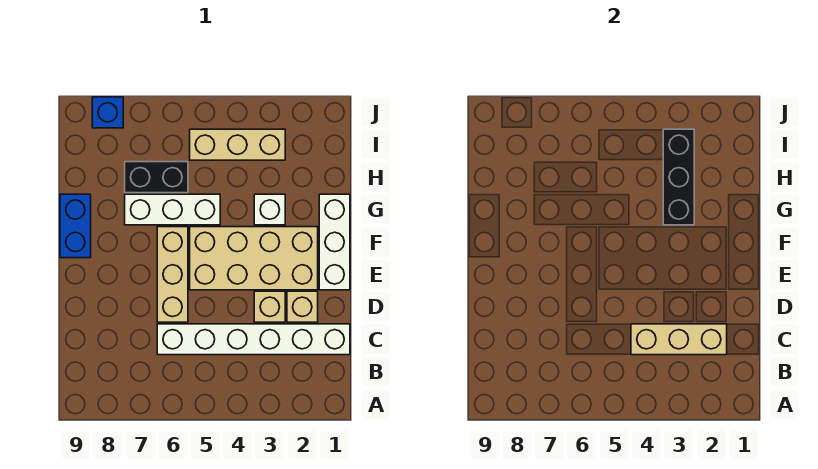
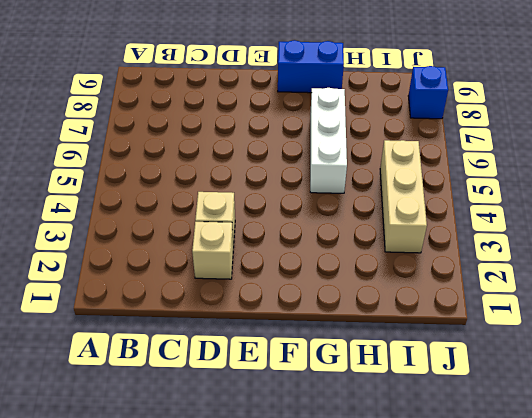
none -> white brick C1:C6 level 1
none -> tan brick D6:F6 level 1
none -> white brick E1:G1 level 1

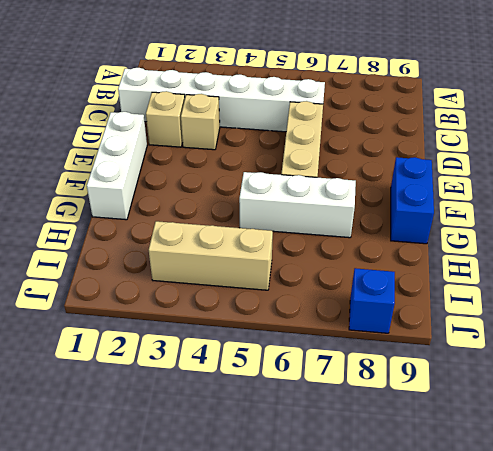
none -> tan brick E2:F5 level 1
none -> white brick G3 level 1
none -> black brick H6:H7 level 1

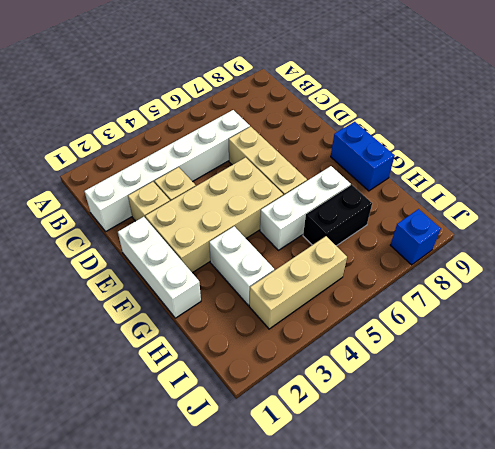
white brick G3:H3 level 1 -> white brick G3 level 1
none -> tan brick C2:C4 level 2
none -> black brick G3:I3 level 2

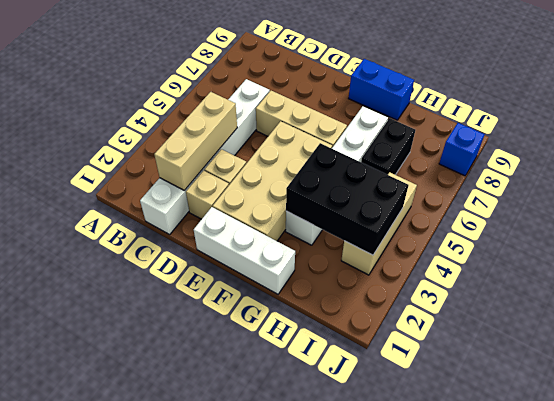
black brick G3:I4 level 2 -> black brick G3:I3 level 2

